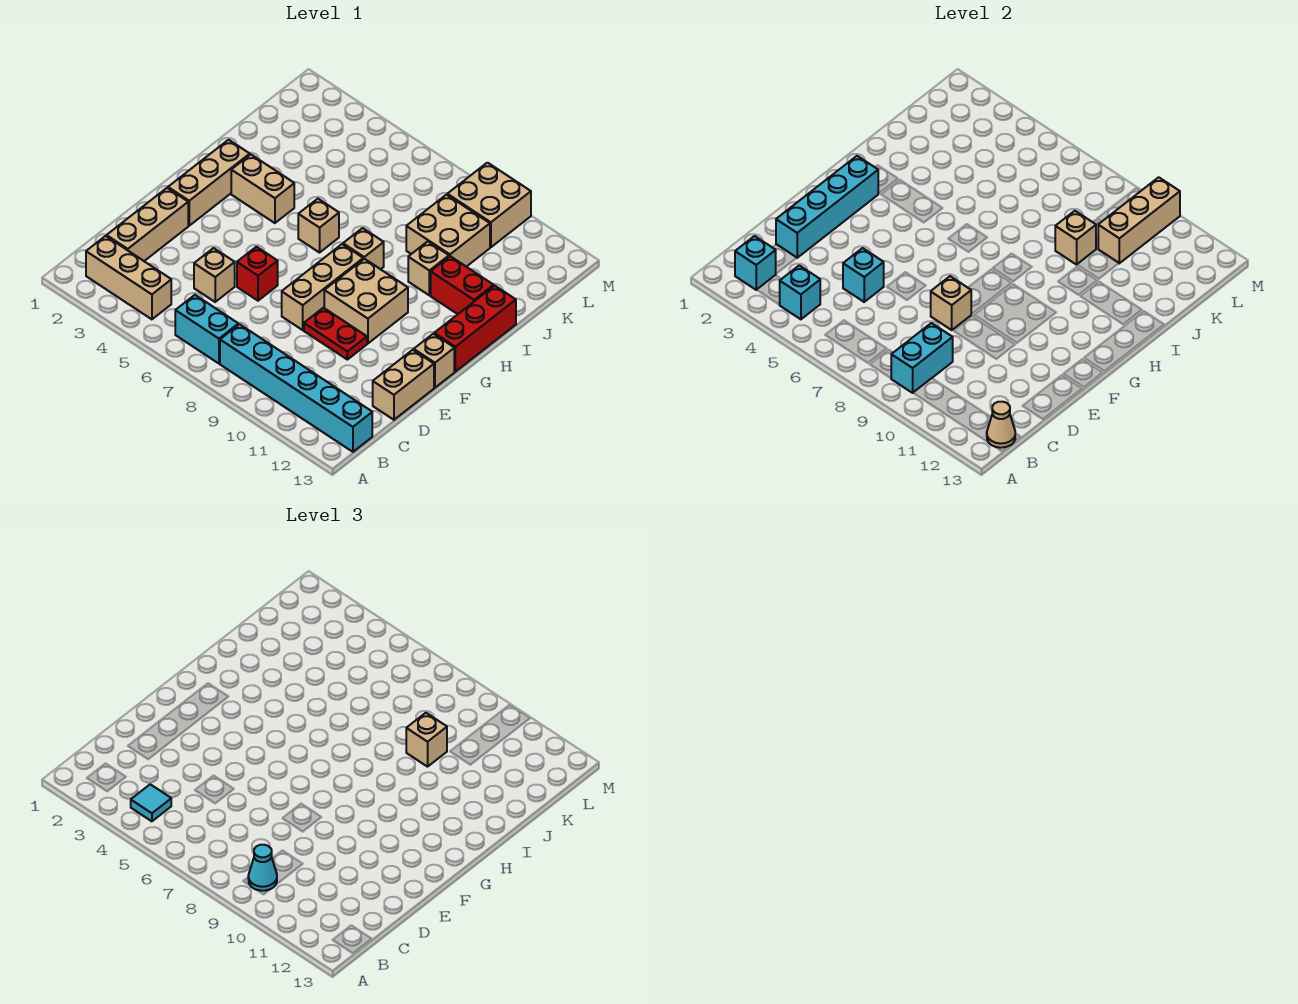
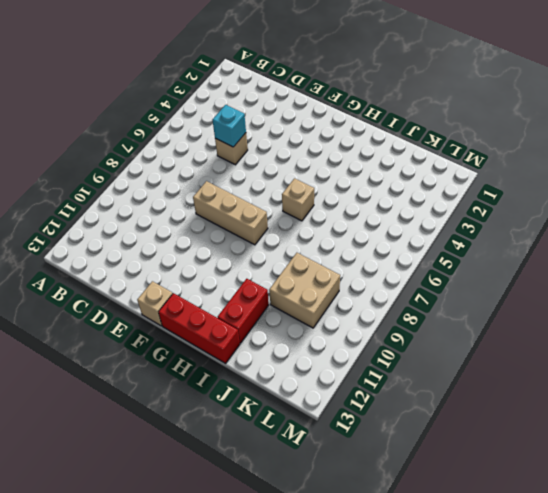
none -> tan brick B2:B4 level 1
none -> cyan brick B6:B7 level 1
none -> cyan brick B8:B13 level 1
none -> tan brick C2:E2 level 1

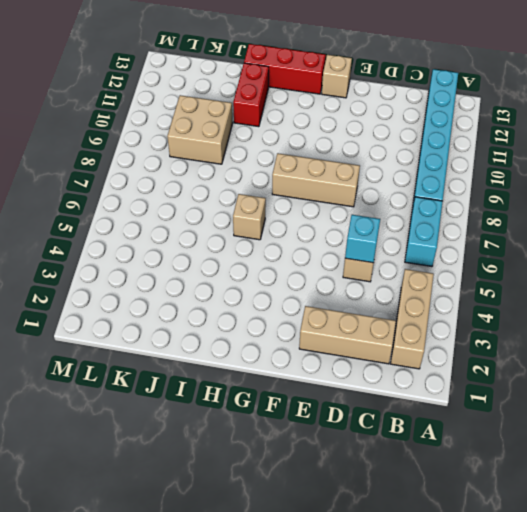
none -> tan brick D13:E13 level 1
none -> red brick E6 level 1
none -> red plate E9:E10 level 1
none -> tan brick F2:H2 level 1

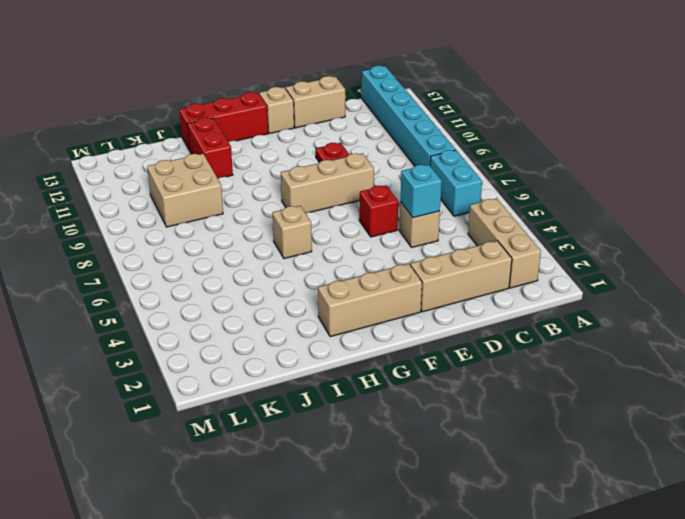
none -> tan brick F9:G10 level 1
none -> tan brick H3:H4 level 1
none -> tan brick H8 level 1
none -> tan brick I10 level 1

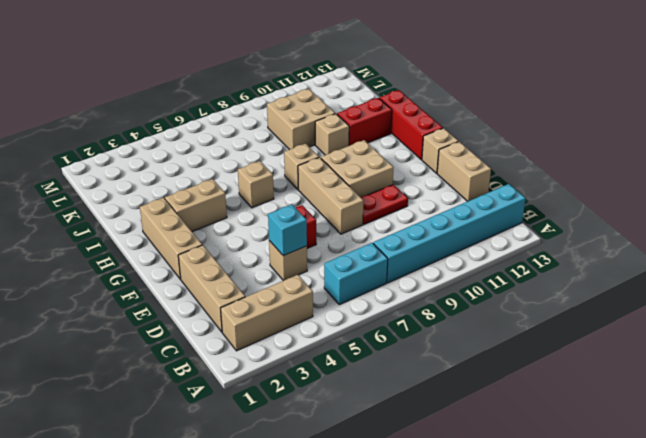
none -> tan brick L9:M10 level 1
none -> cyan brick B2 level 2
none -> cyan brick B4 level 2
none -> cyan brick B9:C9 level 2

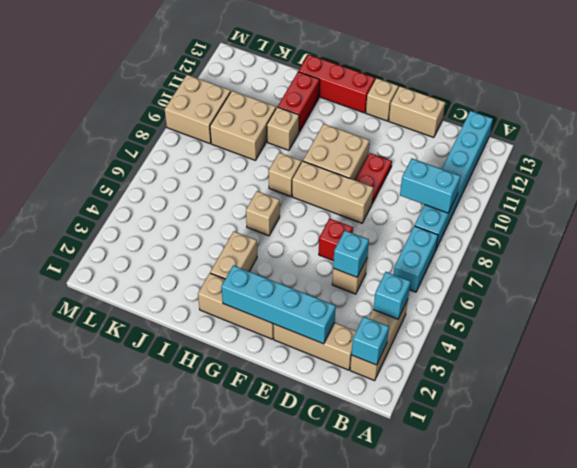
none -> tan cone B13 level 2
none -> tan brick E8 level 2
none -> tan brick J9 level 2
none -> tan brick K10:M10 level 2

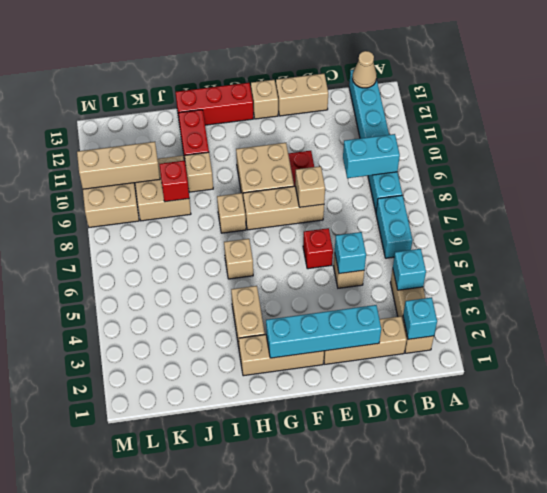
red brick J9 level 2 -> tan brick J9 level 2
none -> cyan tile B4 level 3
none -> cyan cone B9 level 3
none -> tan brick J9 level 3

